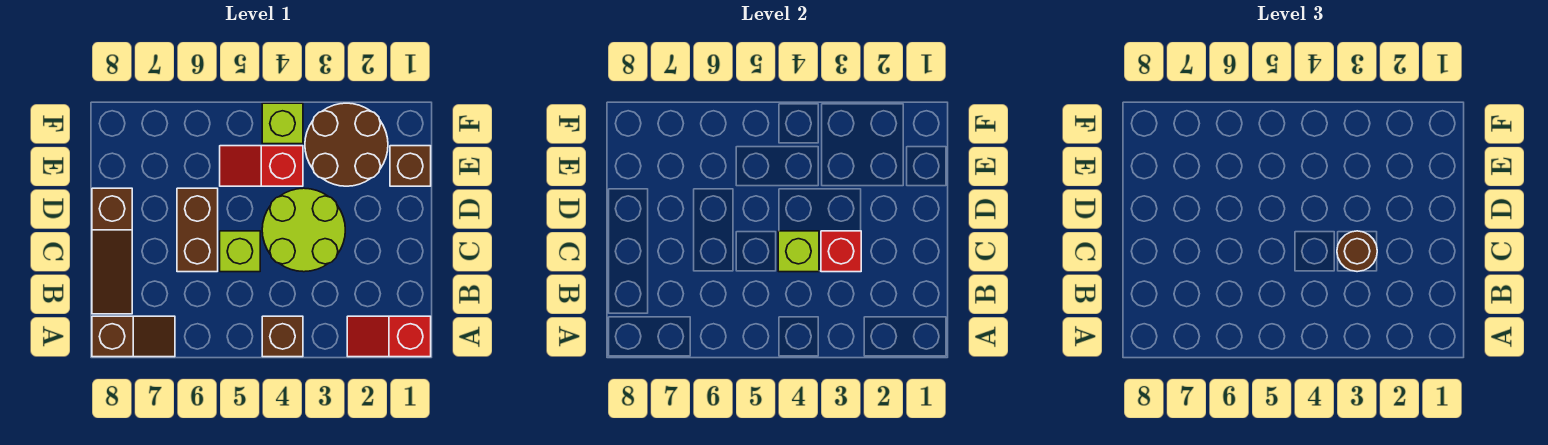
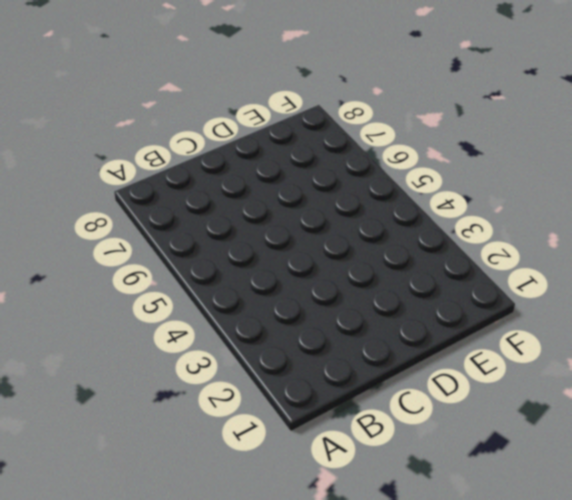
none -> red slope A1:A2 level 1 top 1
none -> brown brick A4 level 1
none -> brown slope A7:A8 level 1 top 8

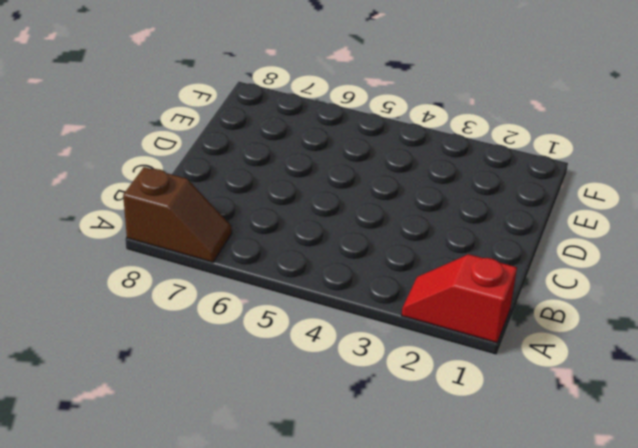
none -> brown brick A4 level 1
none -> brown slope B8:D8 level 1 top D
none -> lime round brick C3:D4 level 1

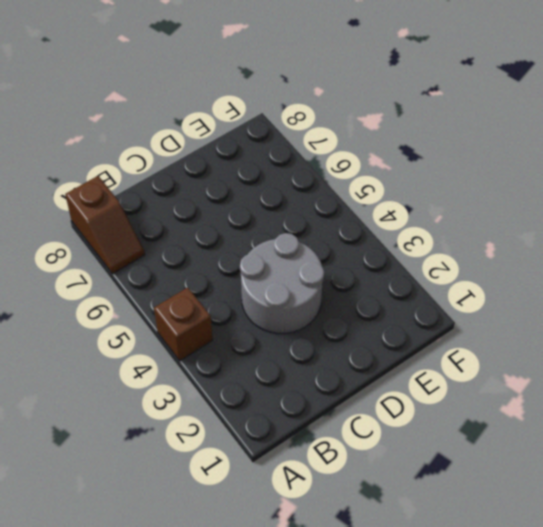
grey round brick C3:D4 level 1 -> lime round brick C3:D4 level 1
none -> red slope A1:A2 level 1 top 1
none -> brown slope B8:D8 level 1 top D
none -> lime brick C5 level 1

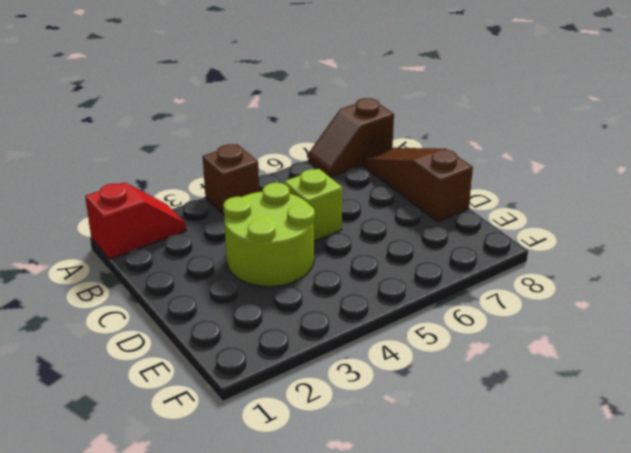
none -> brown brick C6:D6 level 1
none -> brown brick E1 level 1
none -> brown round brick E2:F3 level 1

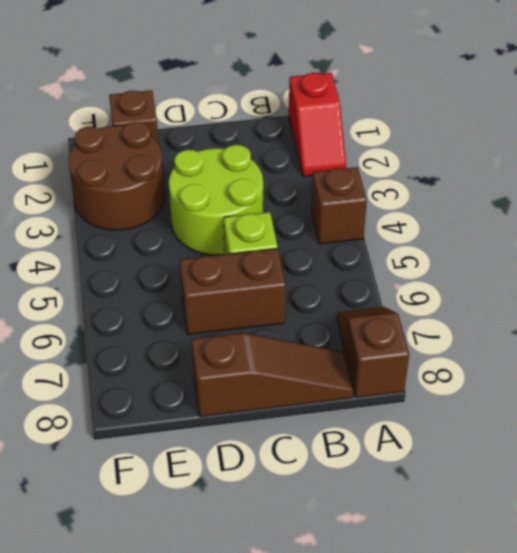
none -> red slope E4:E5 level 1 top 4
none -> lime brick F4 level 1
none -> red brick C3 level 2

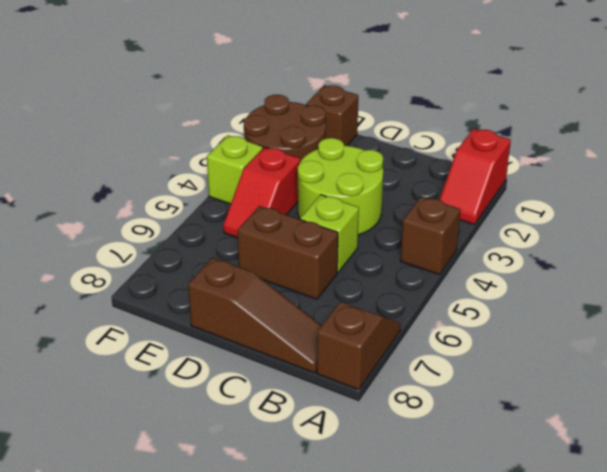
none -> red brick C3 level 2
none -> lime brick C4 level 2
none -> brown round brick C3 level 3

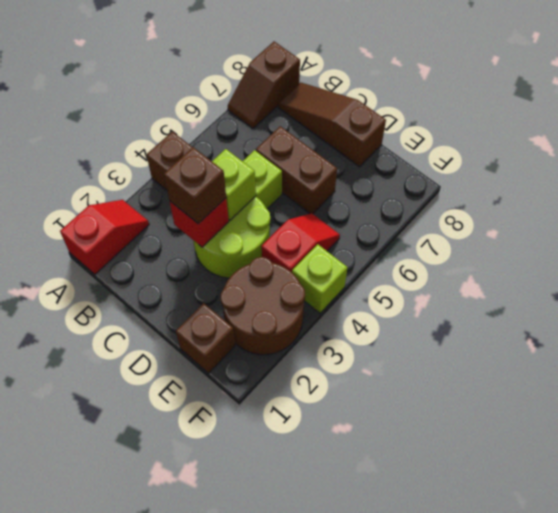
brown brick C3 level 3 -> brown round brick C3 level 3

